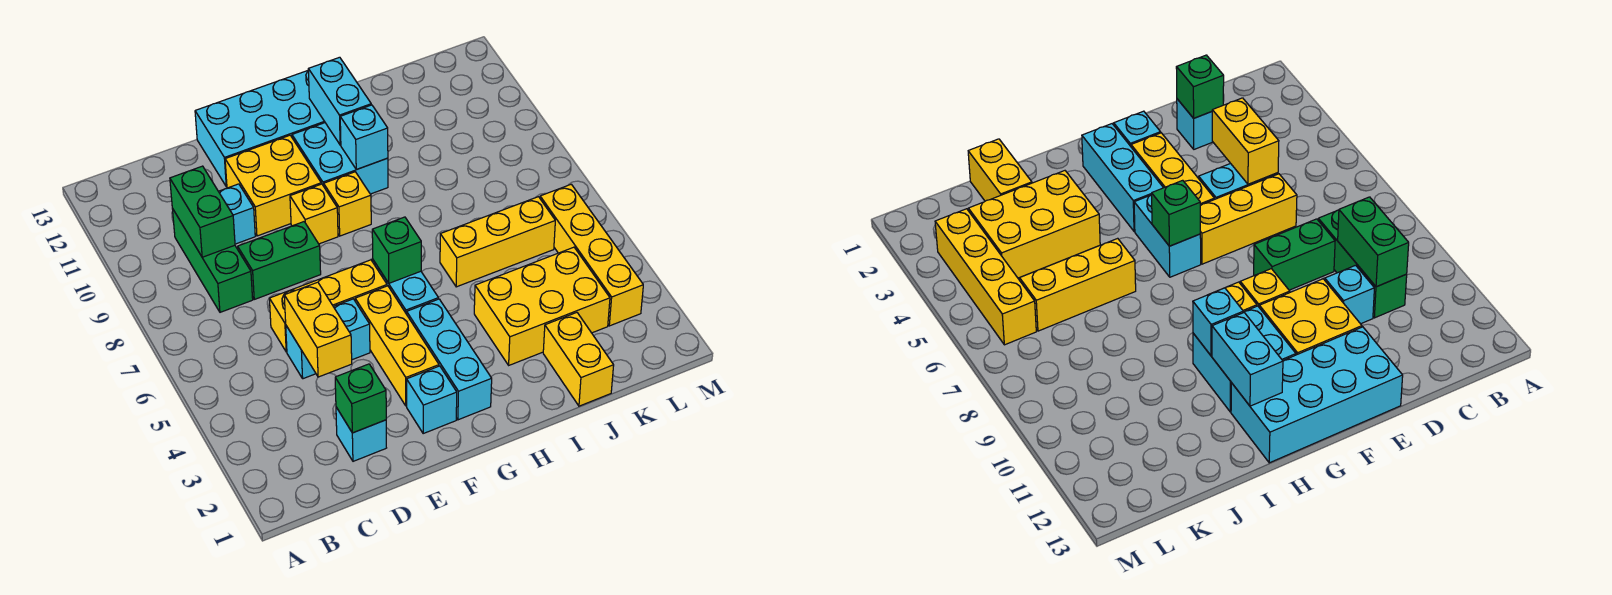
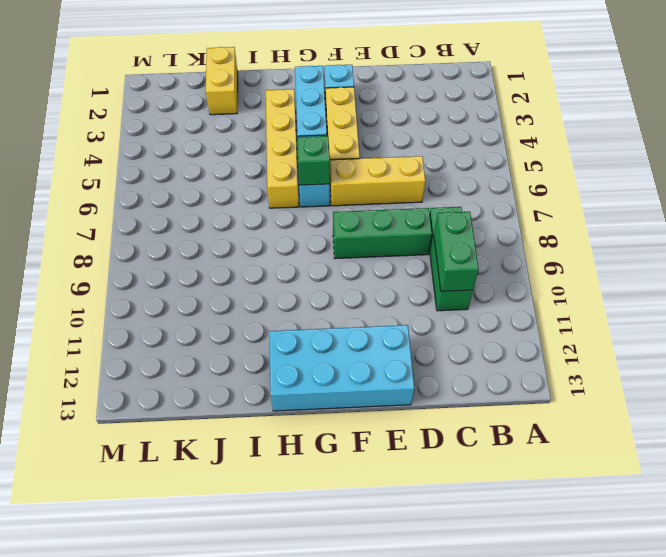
green brick D8:F8 level 1 -> green brick D8:E8 level 1
yellow brick H3:H6 level 1 -> yellow brick L3:L6 level 1
none -> cyan brick D2 level 1
none -> cyan brick D5:E5 level 1
none -> cyan brick D10 level 1

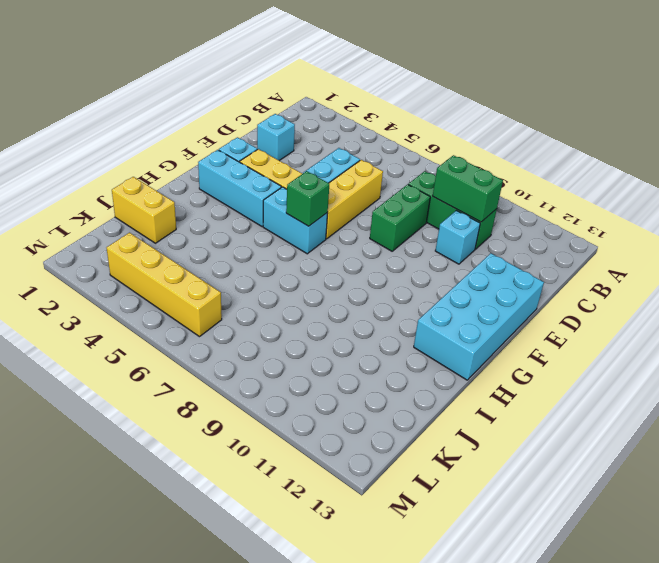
none -> yellow brick E10:F11 level 1
none -> yellow brick F9 level 1
none -> yellow brick G9 level 1

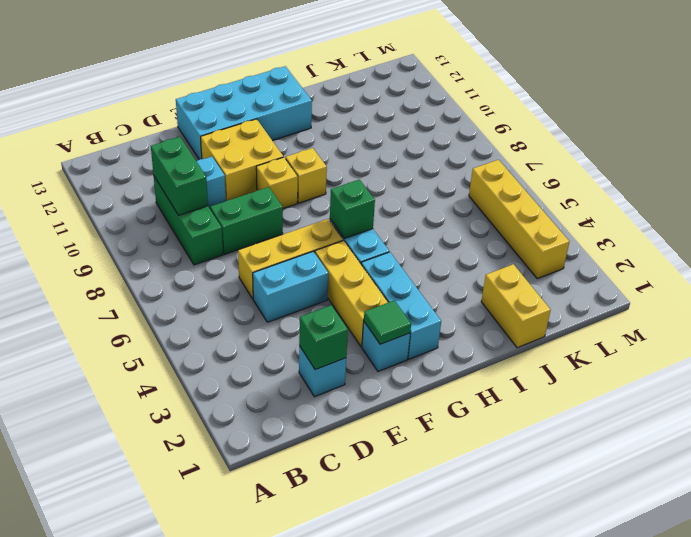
green tile F2 level 2 -> none
none -> cyan brick G10:H11 level 1
none -> yellow brick I3:K4 level 1
none -> yellow brick I6:K6 level 1

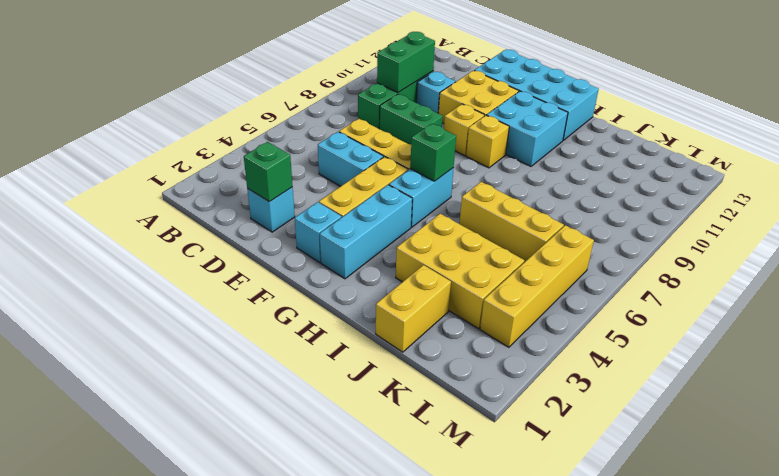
none -> yellow brick D4:D5 level 2
none -> cyan brick H10 level 2
none -> cyan brick H11:H12 level 2

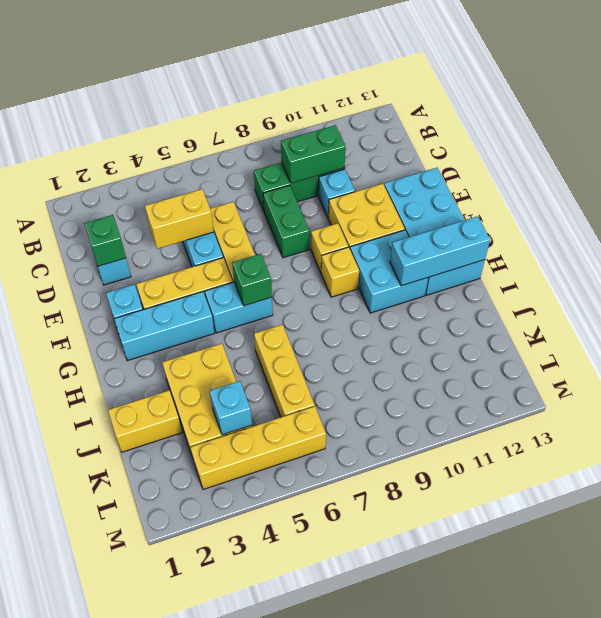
cyan brick H11:H13 level 2 -> cyan brick H11:H12 level 2
cyan brick K4 level 2 -> cyan brick H10 level 2

